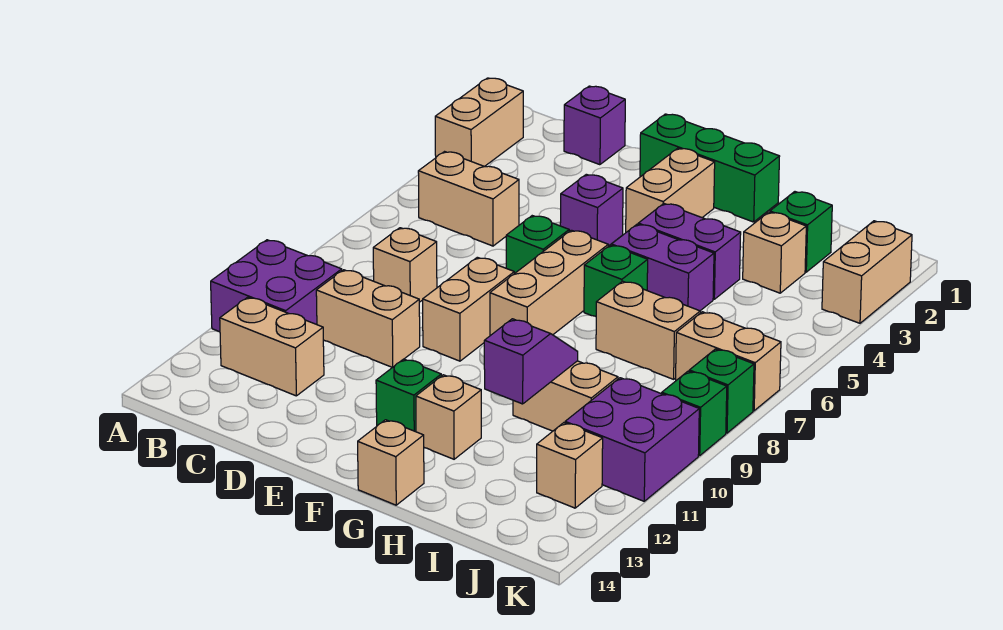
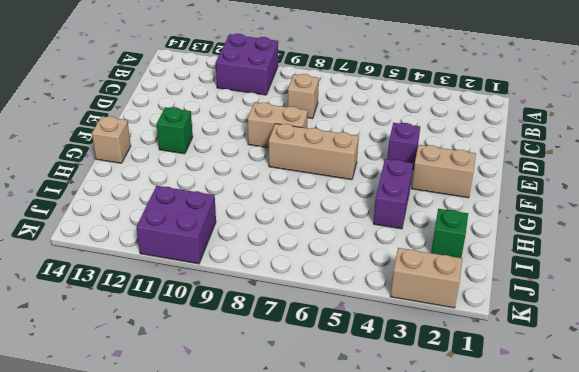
none -> tan brick A2:A3 level 1
none -> tan brick B5:C5 level 1
none -> tan brick B12:C12 level 1
none -> purple brick C1 level 1

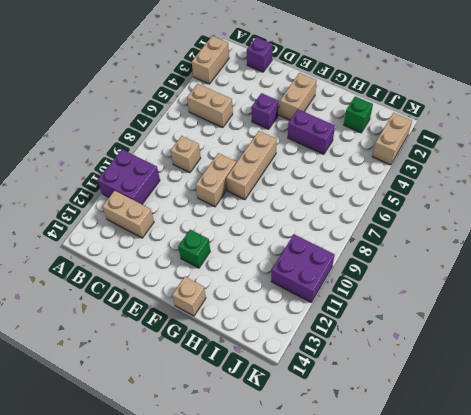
none -> tan brick C10:D10 level 1
none -> green brick E1:G1 level 1
none -> green brick E6 level 1
none -> purple brick G5:H5 level 1

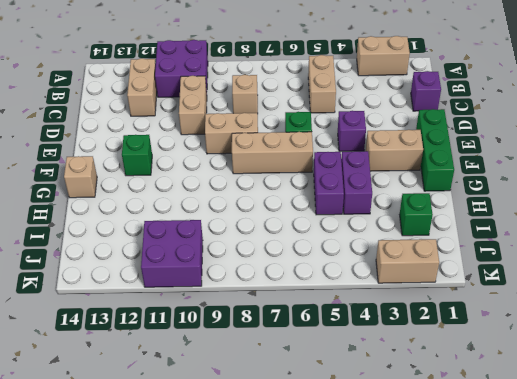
none -> green brick G6 level 1
none -> tan brick G12 level 1
none -> tan brick H7:I7 level 1
none -> tan brick H10:I10 level 1

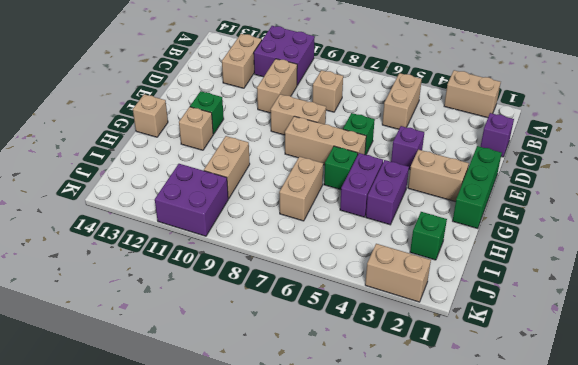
none -> tan brick I3 level 1
none -> tan brick J7:K7 level 1
none -> tan brick J12 level 1
none -> green brick K8 level 1

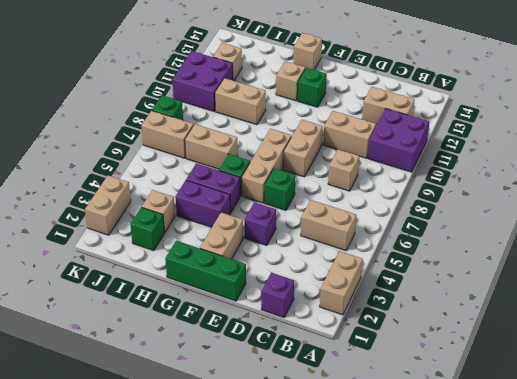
none -> green brick K9 level 1
none -> purple slope H10:H11 level 2 top 11

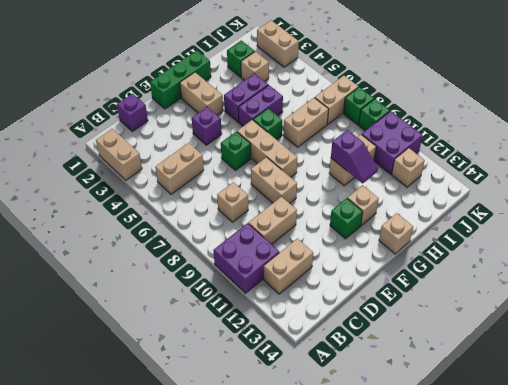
purple slope H10:H11 level 2 top 10 -> purple slope H10:H11 level 2 top 11

